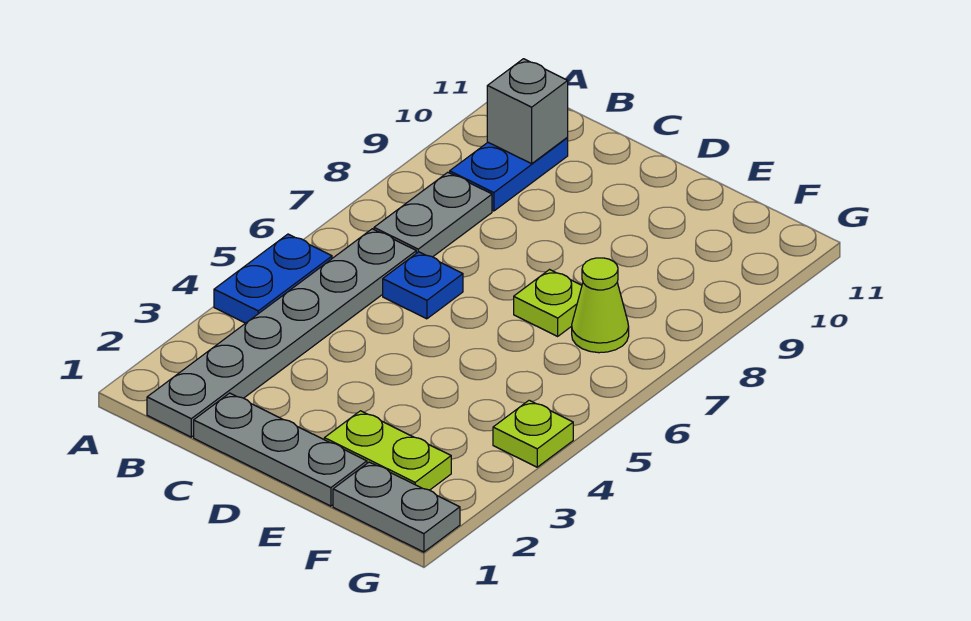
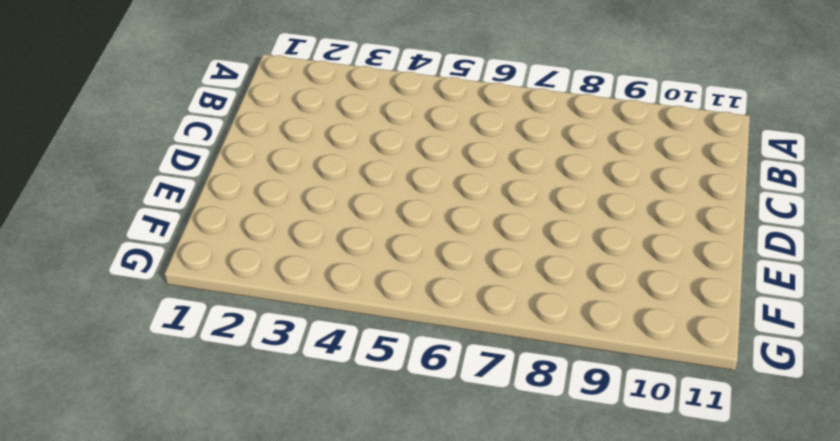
none -> blue plate A4:A5 level 1
none -> grey plate B1:B6 level 1
none -> grey plate B7:B8 level 1

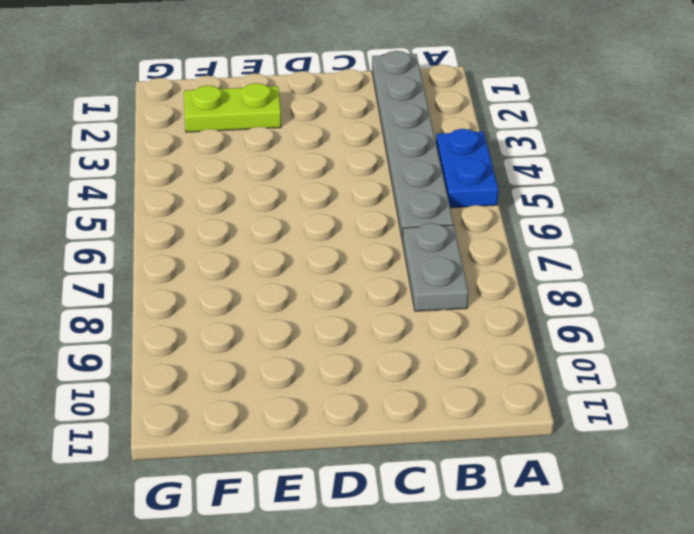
none -> blue plate B9:B10 level 1
none -> grey plate C1:E1 level 1
none -> blue plate C6 level 1

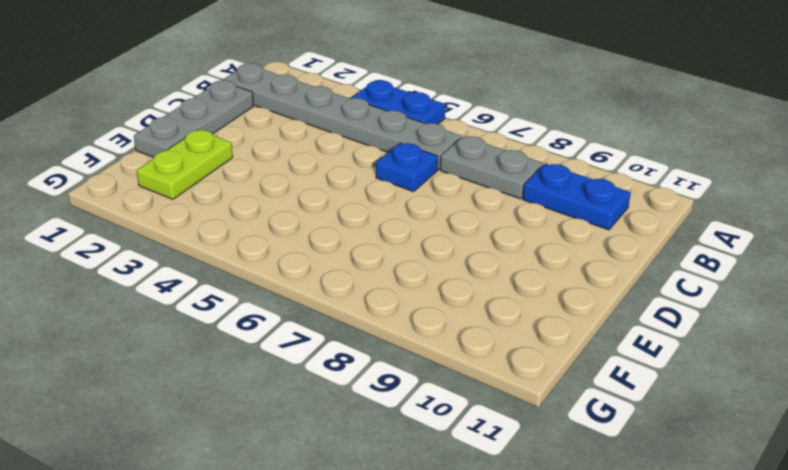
none -> lime plate E7 level 1
none -> grey plate F1:G1 level 1
none -> lime cone F7 level 1

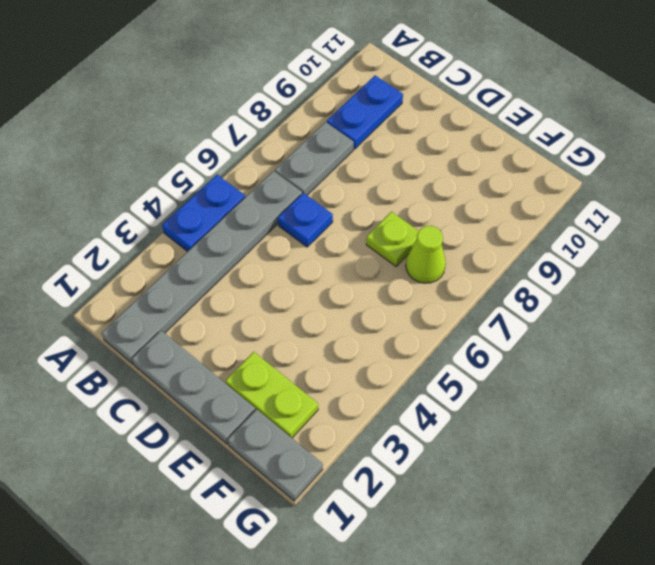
none -> lime plate G4 level 1
none -> grey brick B10 level 2

